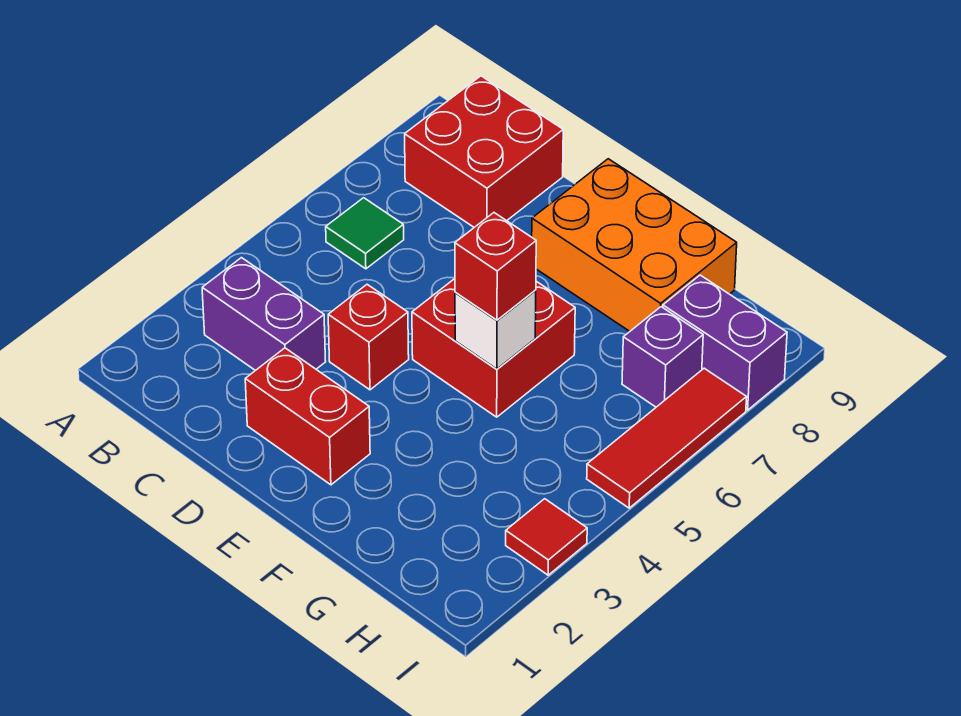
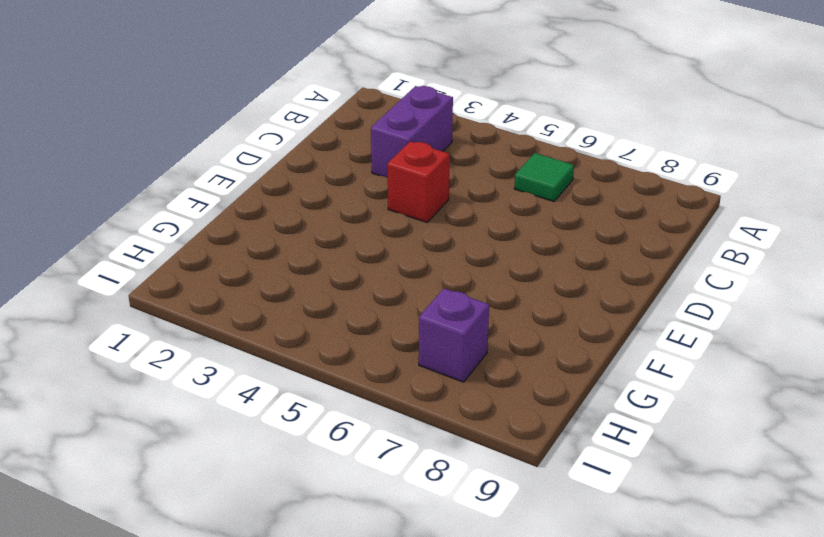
none -> red brick B8:C9 level 1
none -> red brick D2:E2 level 1
none -> red brick E5:F6 level 1

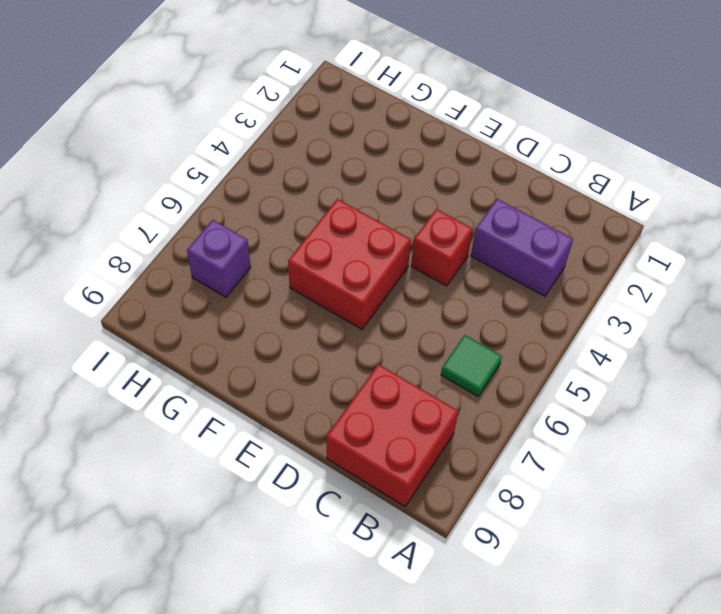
none -> red brick D2:E2 level 1
none -> orange brick E8:G9 level 1
none -> purple brick H8:I8 level 1

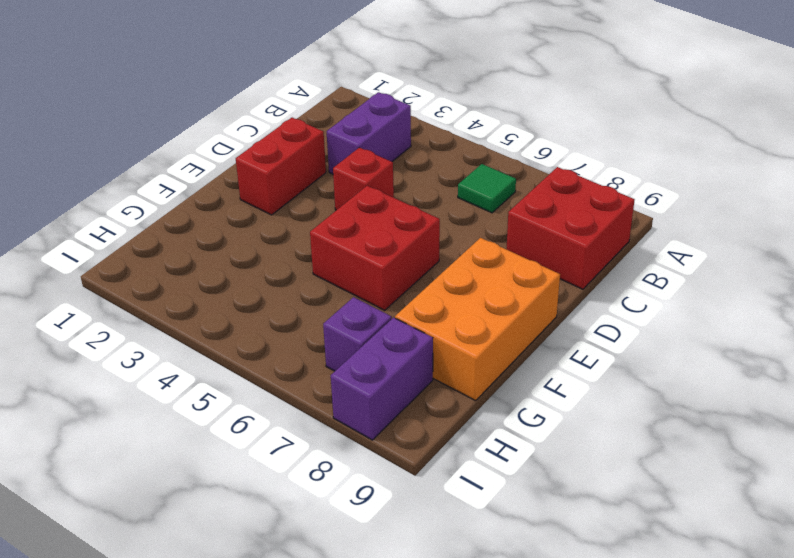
none -> red tile I3 level 1
none -> red tile I5:I7 level 1
none -> white brick F5 level 2

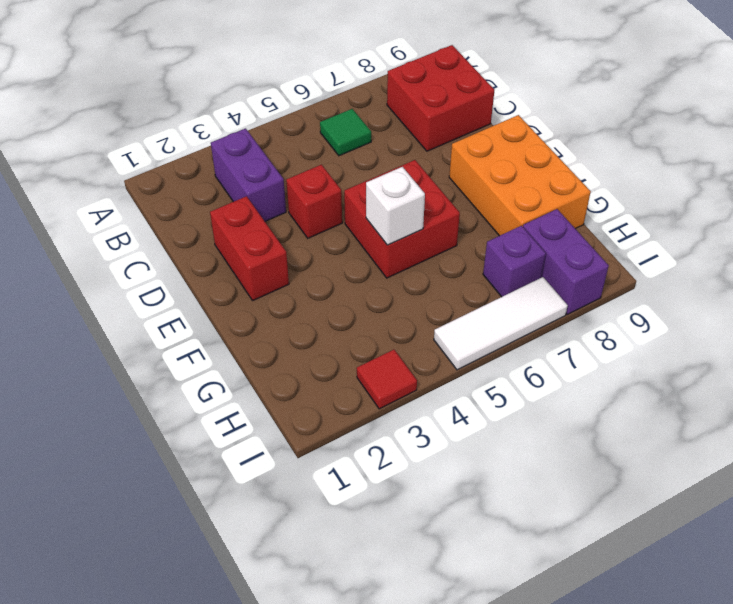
white tile I5:I7 level 1 -> red tile I5:I7 level 1
none -> red brick F5 level 3

